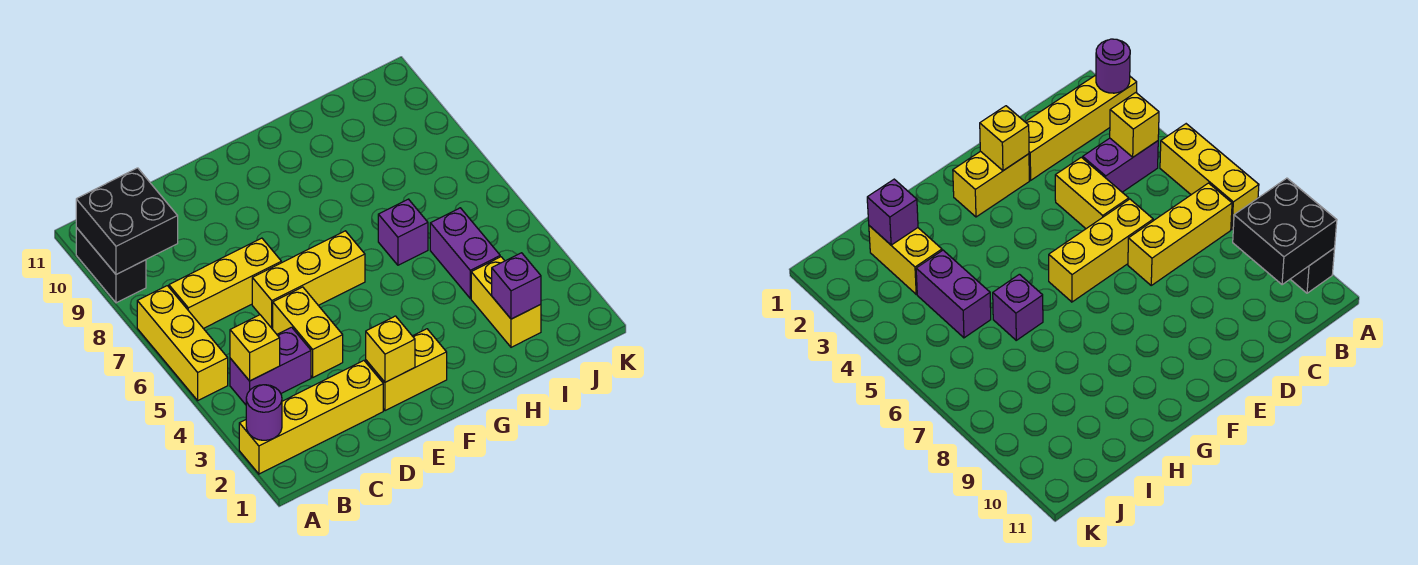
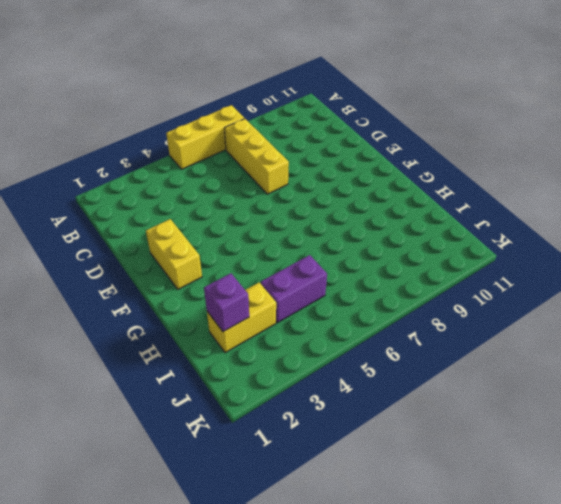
none -> yellow brick A2:D2 level 1
none -> black brick A9:A10 level 1
none -> purple brick B4:C4 level 1

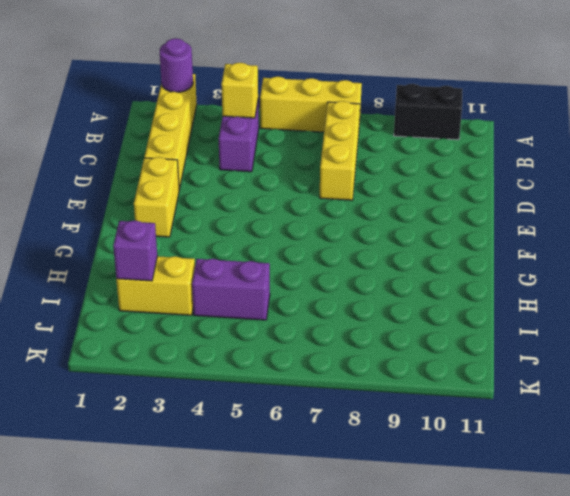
none -> yellow brick D4:D5 level 1
none -> yellow brick D6:F6 level 1
none -> purple brick H6 level 1

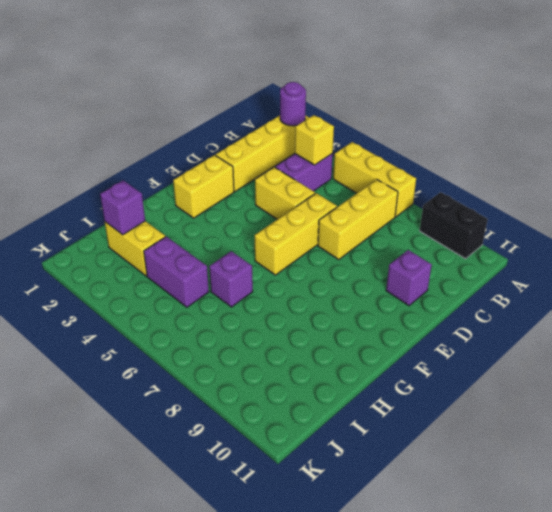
purple brick D10 level 1 -> none
none -> black brick A9:B10 level 2
none -> yellow brick E2 level 2

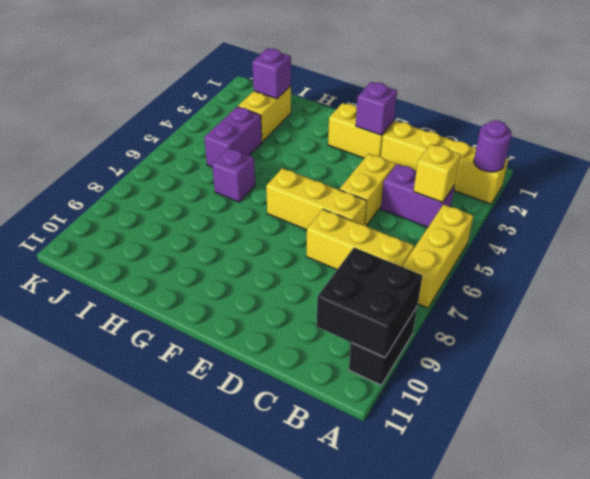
purple brick E2 level 2 -> yellow brick E2 level 2

